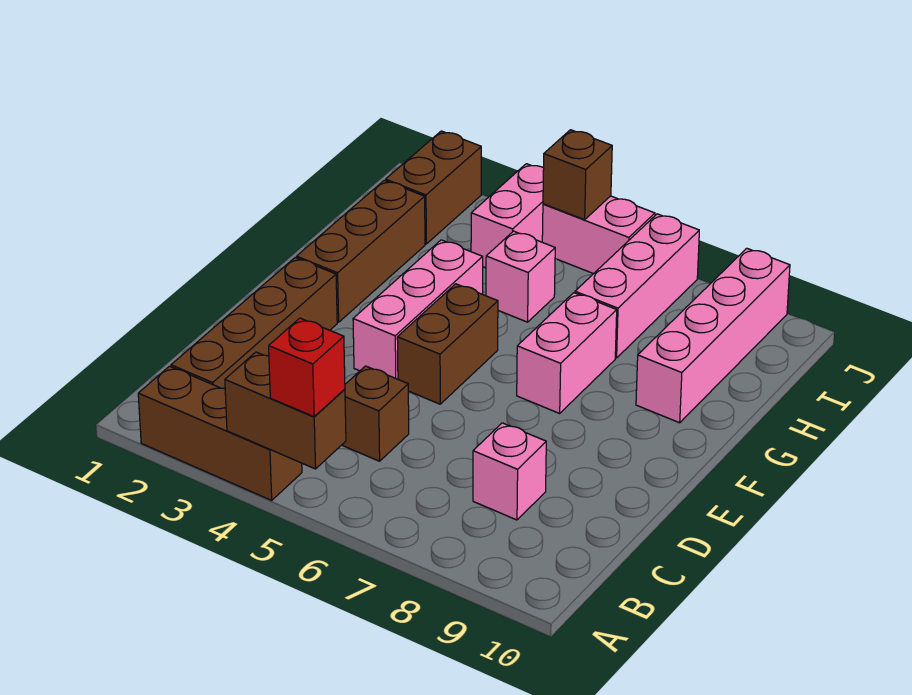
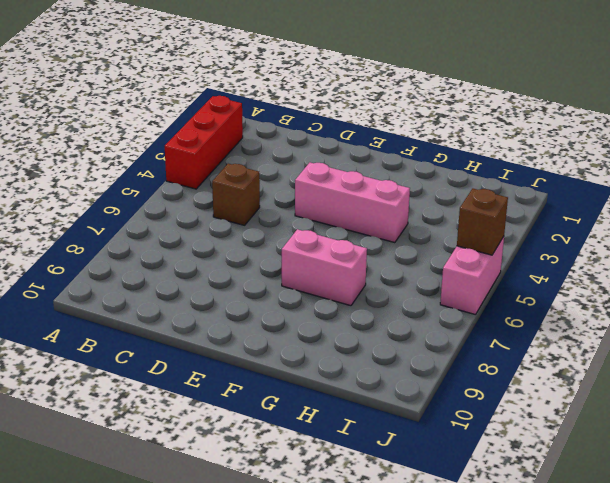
red brick A2:A4 level 1 -> brown brick A2:A4 level 1
none -> brown brick B2:E2 level 1
none -> pink brick C8 level 1
none -> brown brick E5:F5 level 1

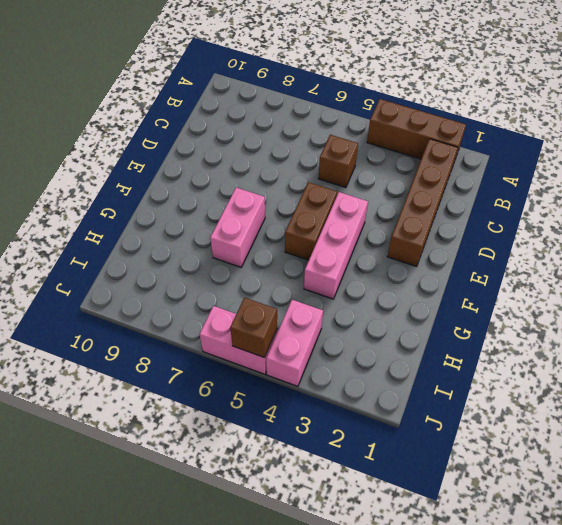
none -> pink brick C8 level 1
none -> brown brick F2:H2 level 1
none -> pink brick G9:J9 level 1

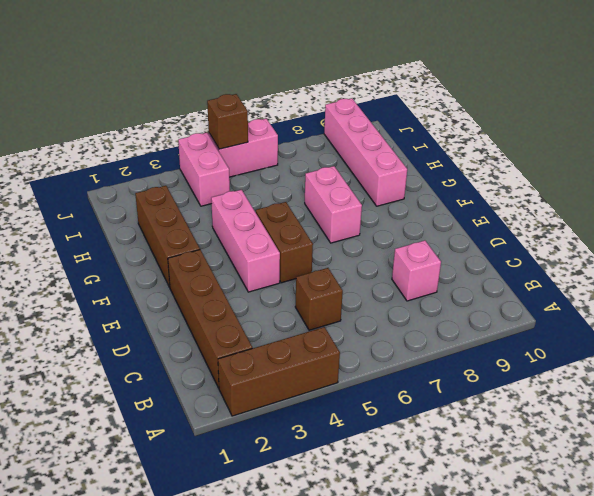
none -> pink brick H5 level 1
none -> pink brick H7:J7 level 1
none -> brown brick I2:J2 level 1

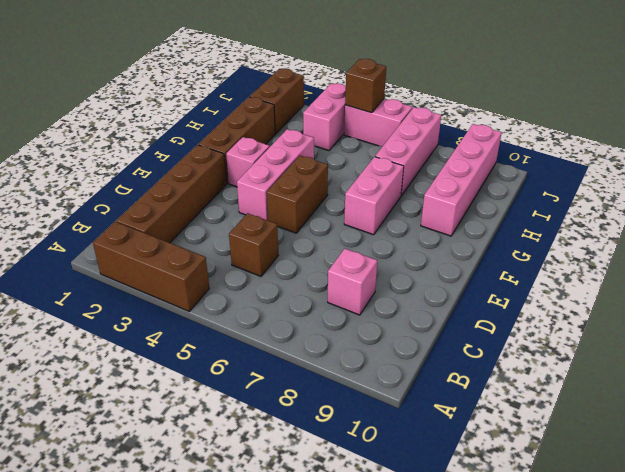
pink brick F3 level 1 -> pink brick H5 level 1
none -> brown brick A4:A5 level 2
none -> red brick A5 level 3

